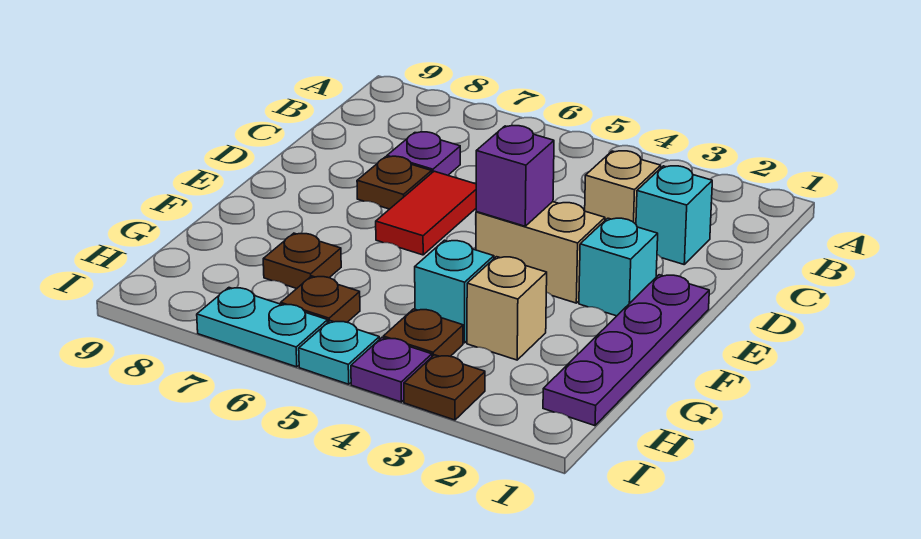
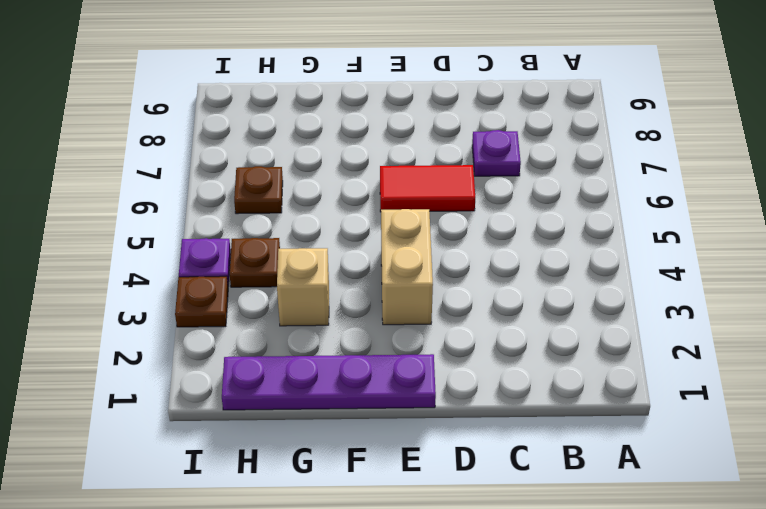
none -> cyan brick C2 level 1
none -> tan brick C3 level 1
none -> brown plate D7 level 1

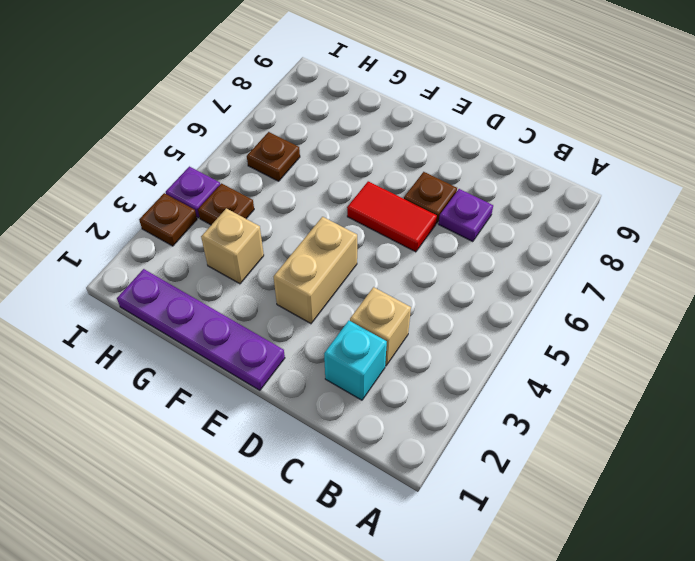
none -> cyan brick E2 level 1
none -> cyan brick G4 level 1
none -> brown plate G7 level 1

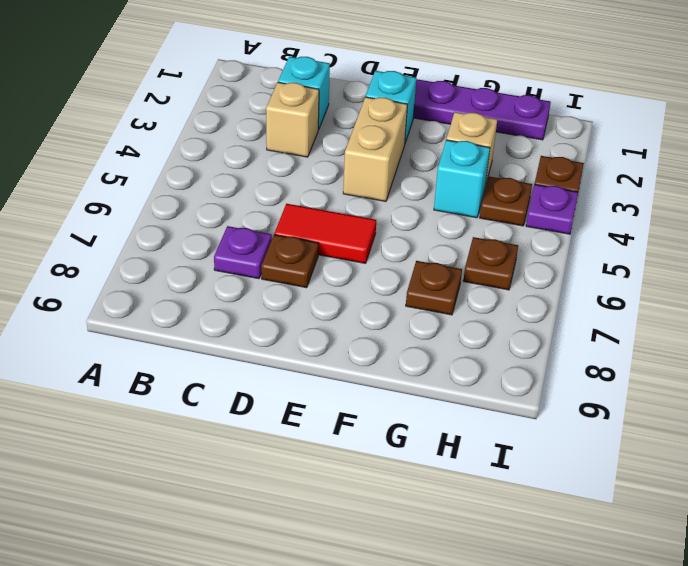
none -> cyan plate I5 level 1
none -> cyan plate I6:I7 level 1
none -> purple brick E4 level 2

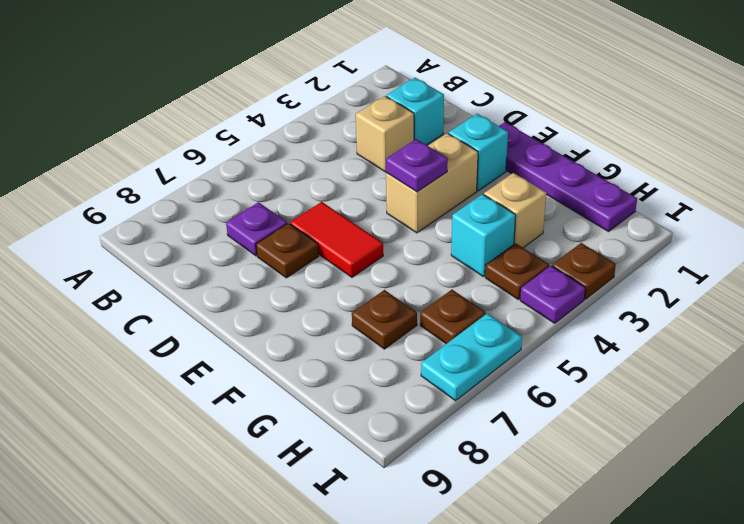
purple plate E4 level 2 -> purple brick E4 level 2
none -> cyan plate I5 level 1

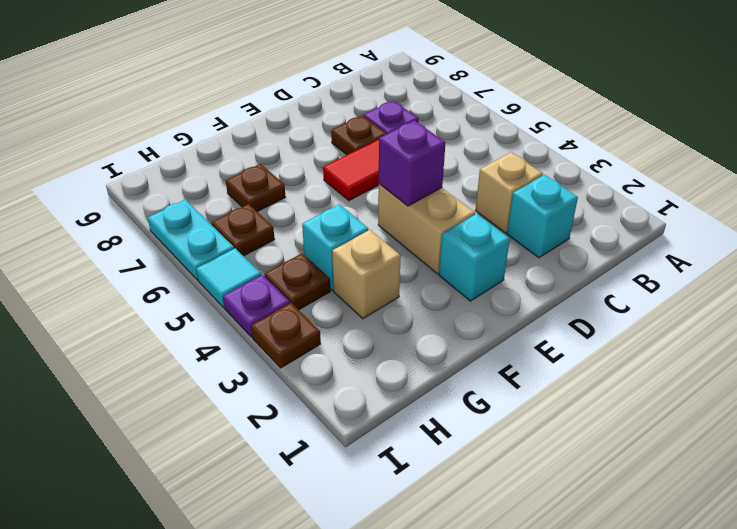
cyan tile I5 level 1 -> cyan plate I5 level 1
none -> purple plate E1:H1 level 1

